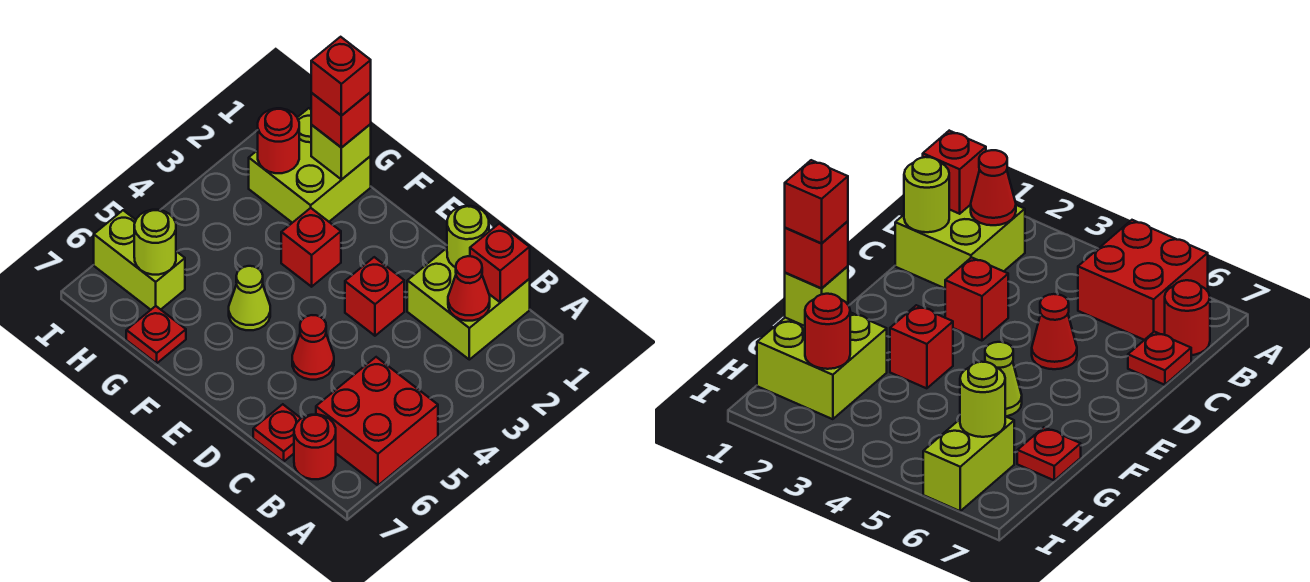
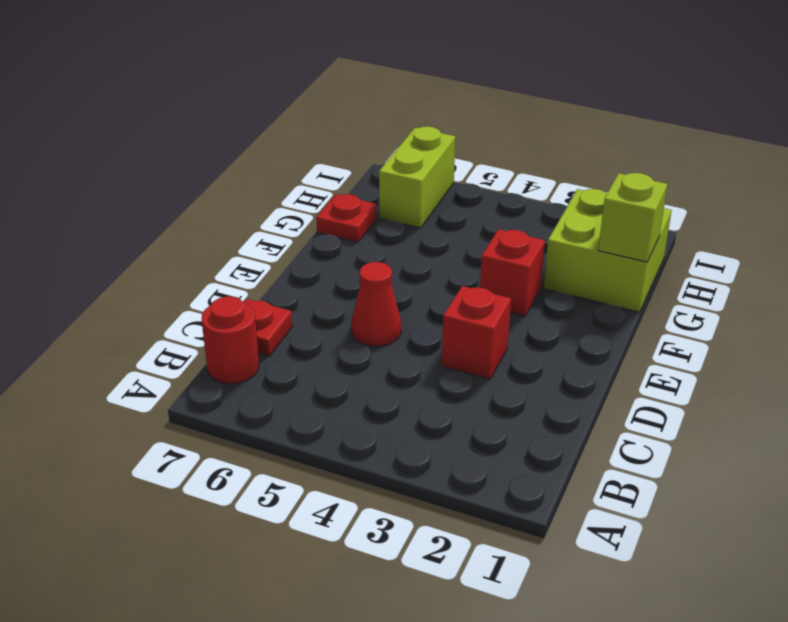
none -> red brick A5:B6 level 1
none -> lime brick B1:C2 level 1
none -> lime cone F5 level 1

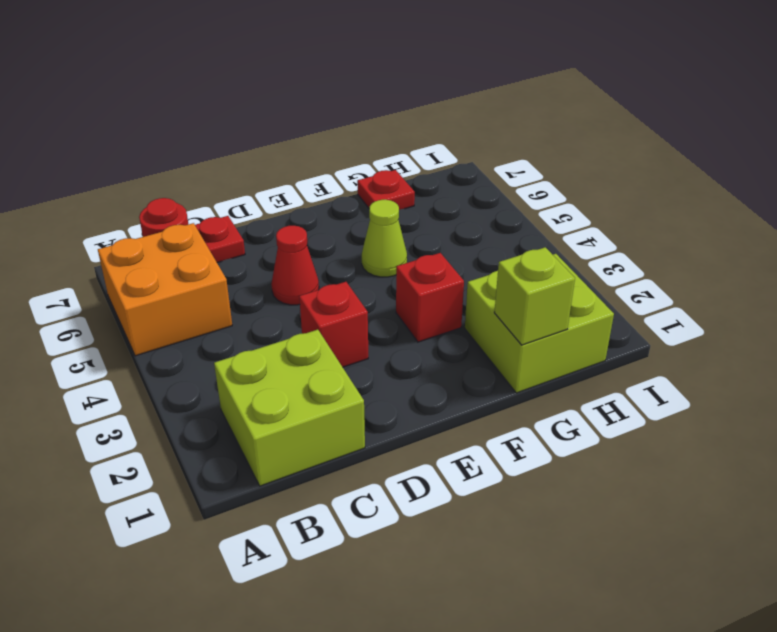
orange brick A5:B6 level 1 -> red brick A5:B6 level 1
none -> lime brick H6:I6 level 1
none -> red brick B1 level 2
none -> red cone B2 level 2

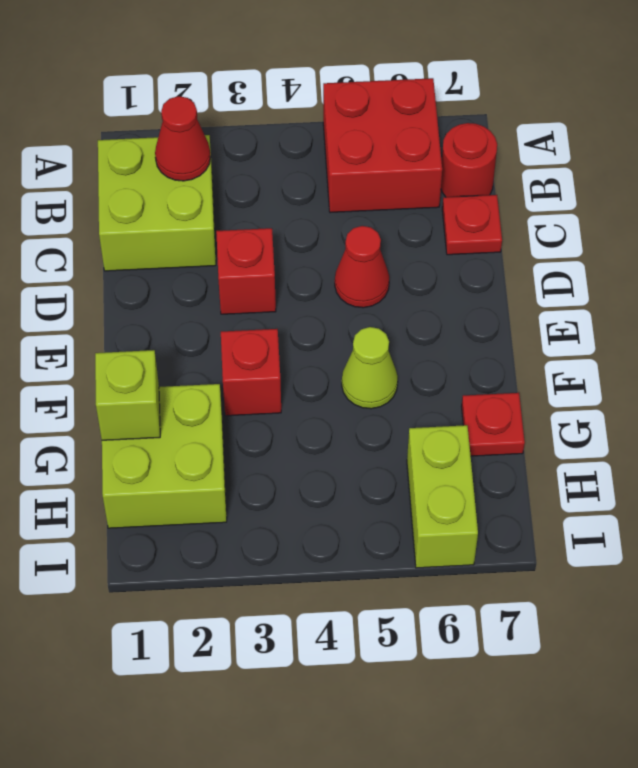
none -> red brick B1 level 2
none -> lime round brick C1 level 2
none -> red round brick H2 level 2

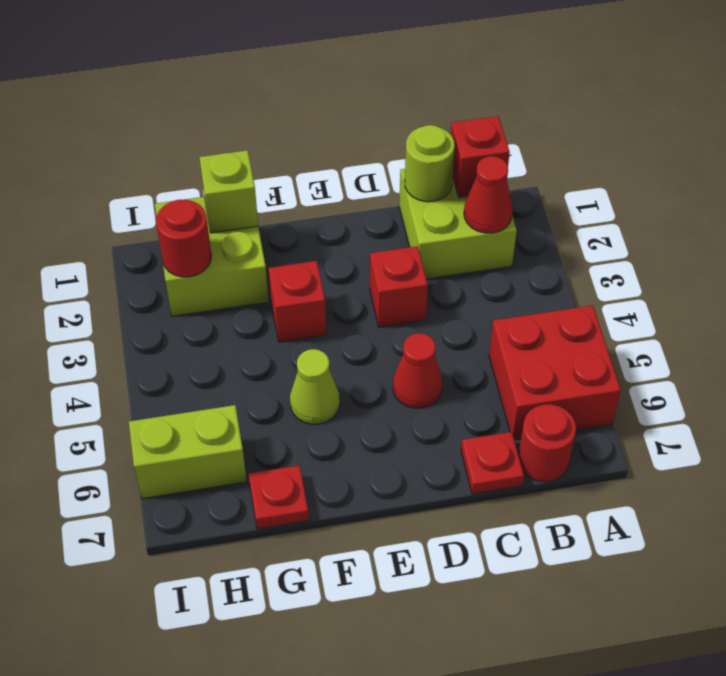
none -> lime round brick H6 level 2
none -> red brick G1 level 3
none -> red brick G1 level 4

